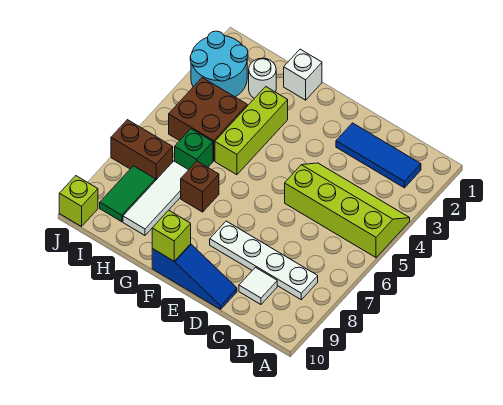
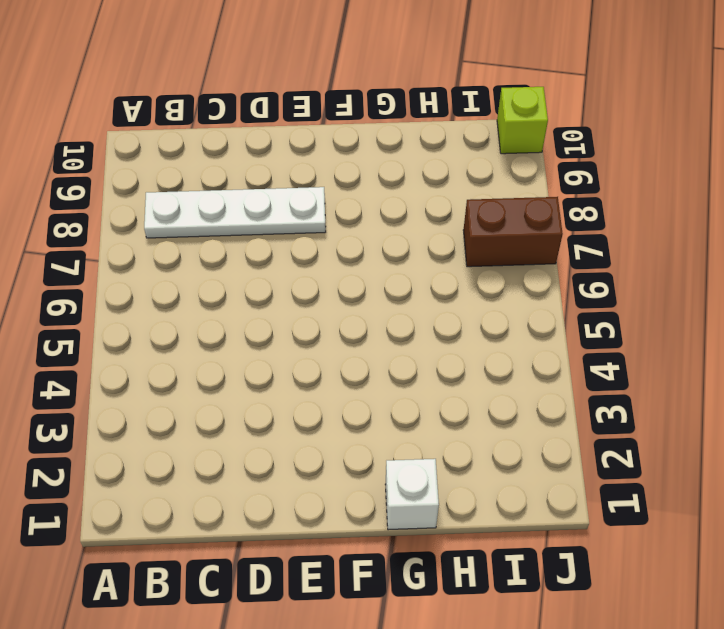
none -> lime slope A4:D5 level 1 top 5
none -> blue tile B2:D2 level 1
none -> white tile C9 level 1

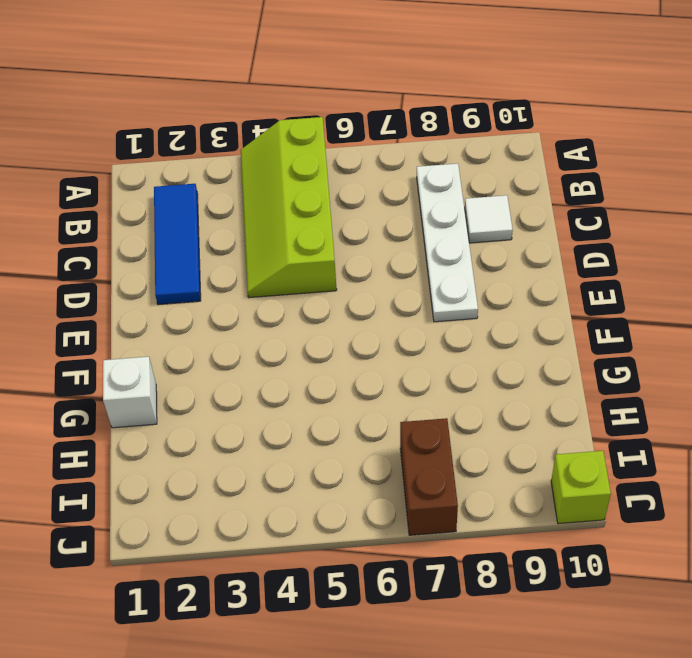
none -> blue slope D10:F10 level 1 top F
none -> lime brick G3:G5 level 1
none -> brown brick G7 level 1

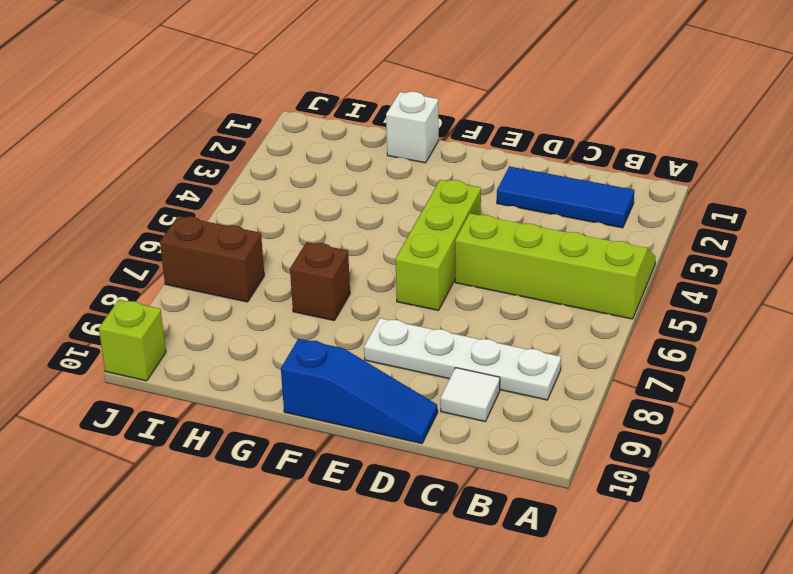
lime brick E4:E6 level 1 -> lime brick G3:G5 level 1
none -> white round brick H2 level 1
none -> brown brick H4:I5 level 1
none -> green brick H6 level 1

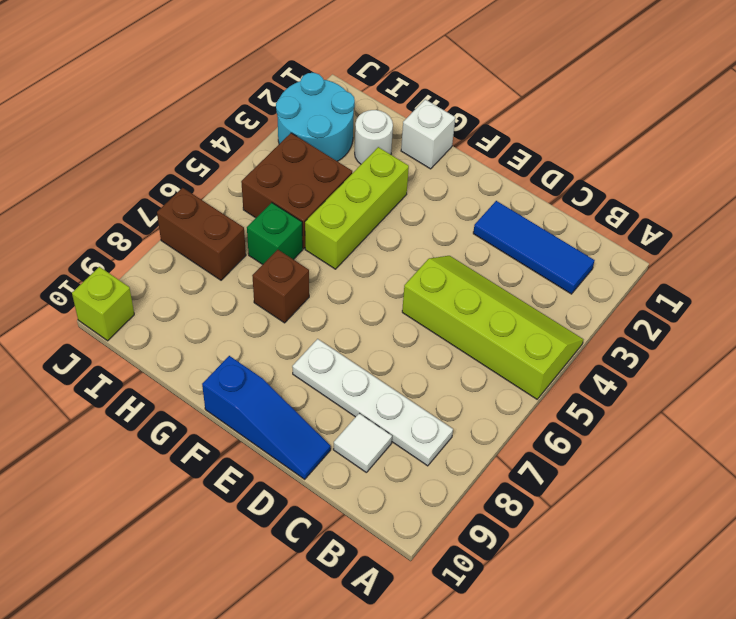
none -> white tile H7:H9 level 1
none -> green tile I8:I9 level 1
none -> lime brick F10 level 2

